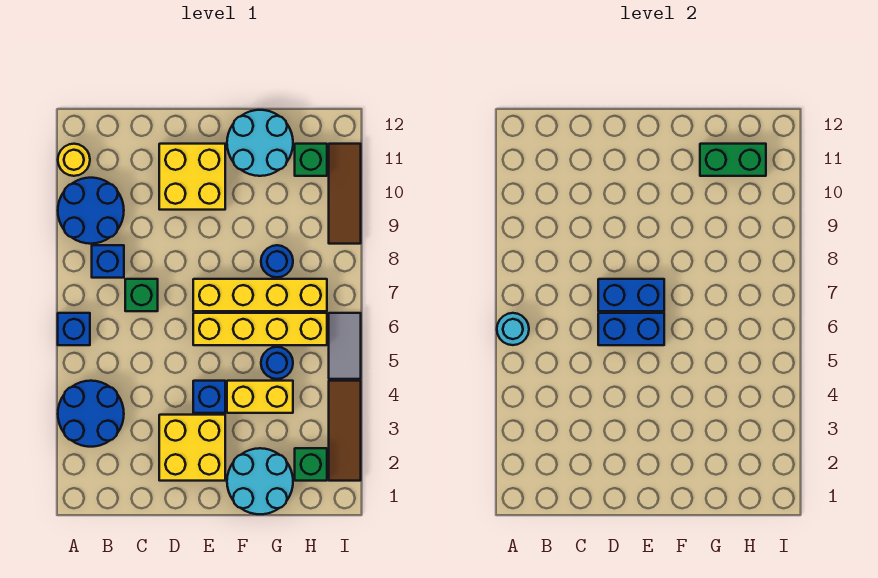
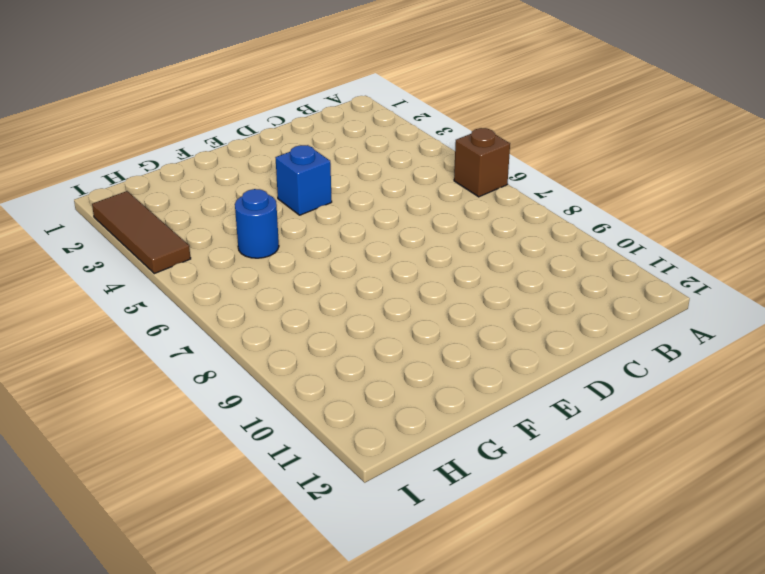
brown brick A6 level 1 -> blue brick A6 level 1
none -> blue round brick A3:B4 level 1
none -> blue round brick A9:B10 level 1
none -> yellow round brick A11 level 1

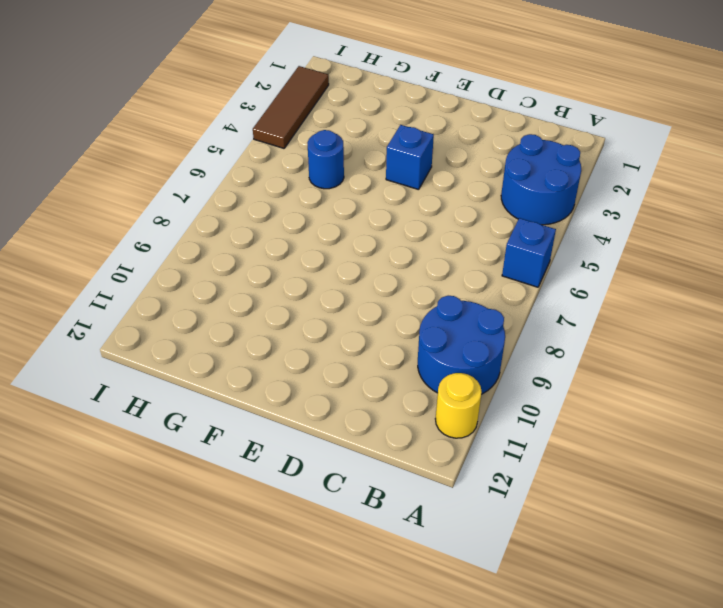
none -> blue brick B8 level 1
none -> green brick C7 level 1
none -> yellow brick D2:E3 level 1

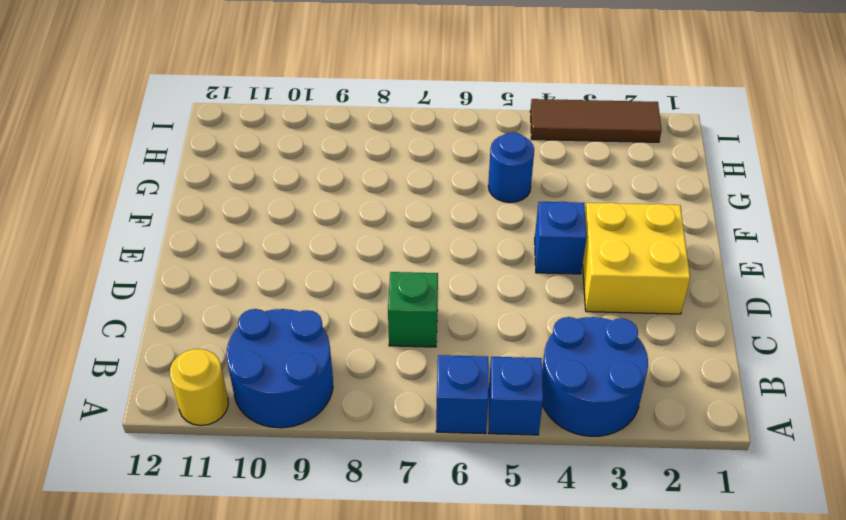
blue brick A5 level 1 -> blue brick B8 level 1
none -> yellow brick D10:E11 level 1
none -> yellow brick E6:H6 level 1
none -> yellow brick E7:H7 level 1

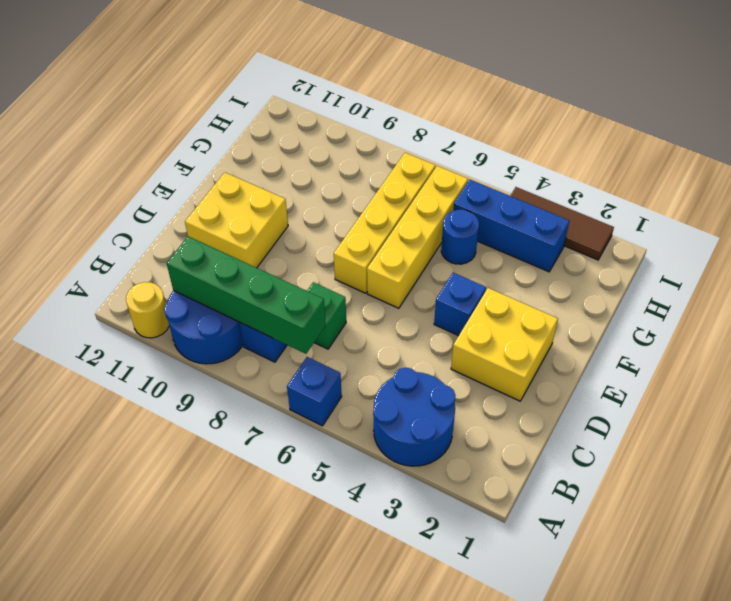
green brick B7:B10 level 2 -> none
blue brick H3:H5 level 1 -> none
none -> cyan round brick F1:G2 level 1
none -> yellow brick F4:G4 level 1
none -> cyan round brick F11:G12 level 1

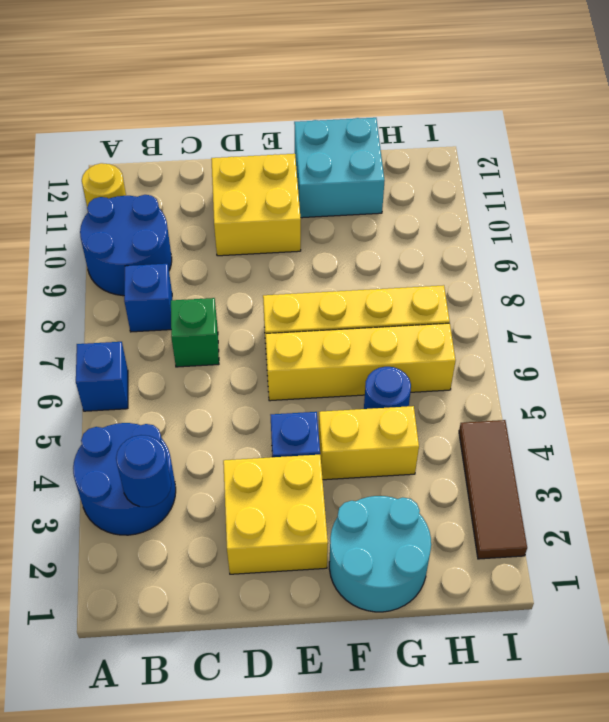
blue round brick B3 level 2 -> blue round brick G8 level 1
cyan brick F11:G12 level 1 -> cyan round brick F11:G12 level 1
none -> green brick H2 level 1
none -> green brick H11 level 1
none -> grey tile I5:I6 level 1

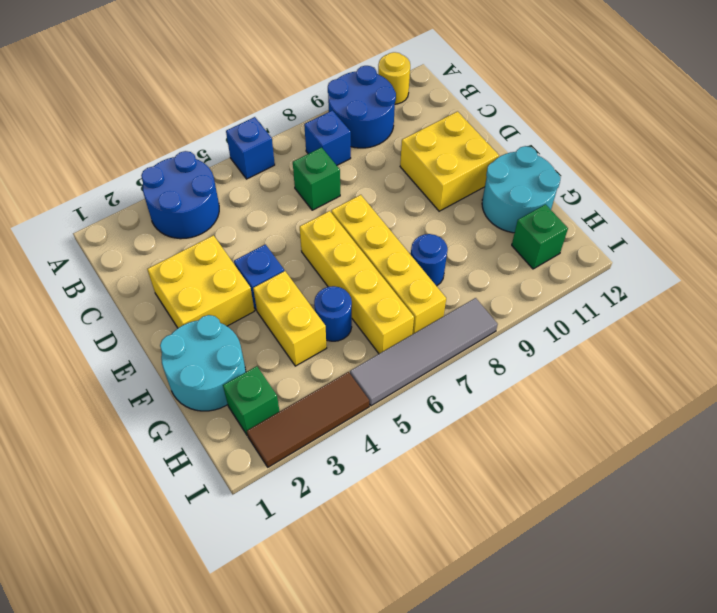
grey tile I5:I8 level 1 -> grey tile I5:I6 level 1
none -> brown tile I9:I11 level 1
none -> cyan round brick A6 level 2
none -> blue brick D6:E6 level 2

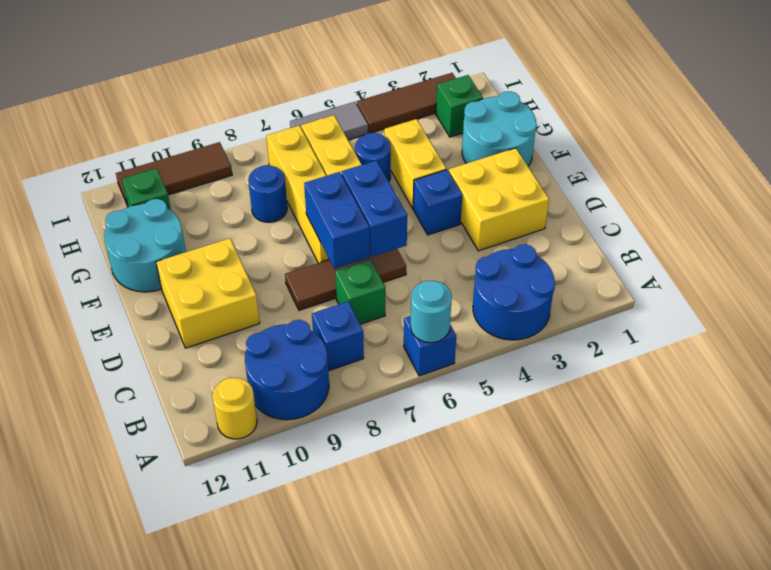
brown tile D6:D8 level 1 -> none
none -> green brick G11:H11 level 2

